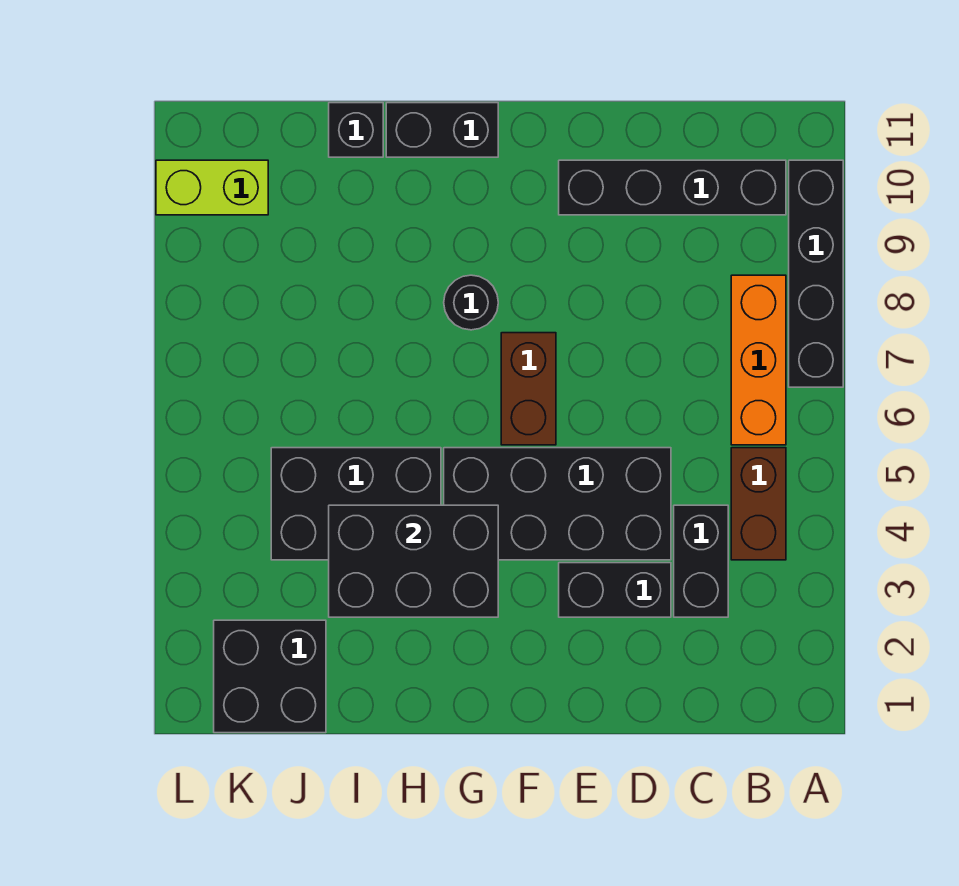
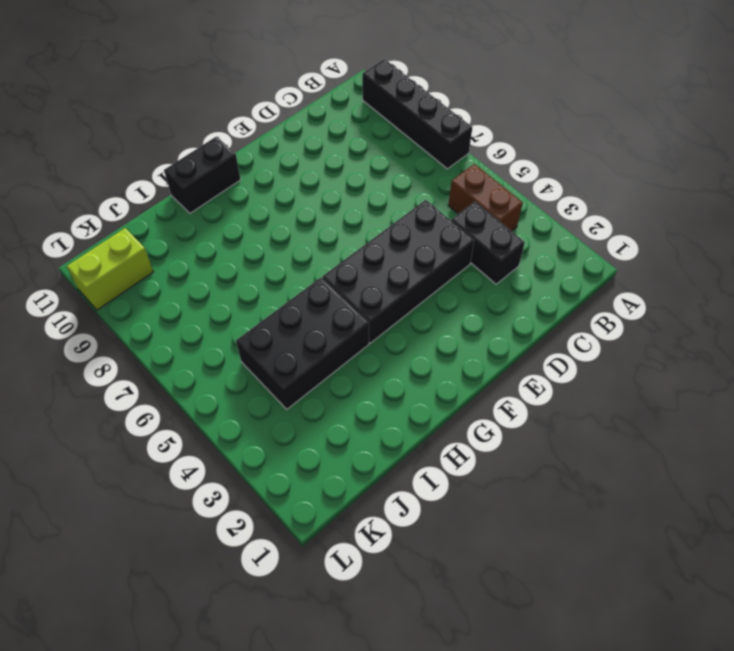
none -> orange brick B6:B8 level 1
none -> black brick B10:E10 level 1
none -> black brick D3:E3 level 1

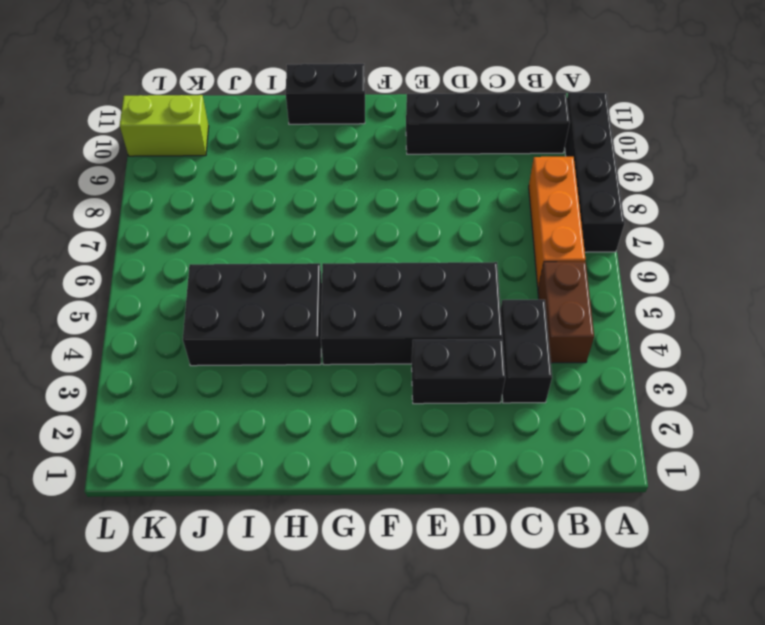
none -> brown brick F6:F7 level 1
none -> black round brick G8 level 1
none -> black brick I11 level 1

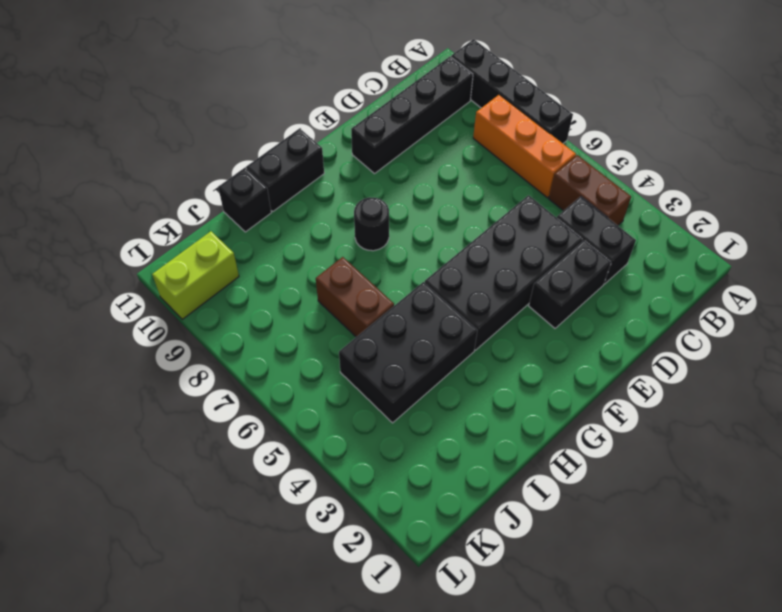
brown brick I6:I7 level 1 -> brown brick F6:F7 level 1
none -> black brick J1:K2 level 1
none -> black brick G3:I4 level 2

